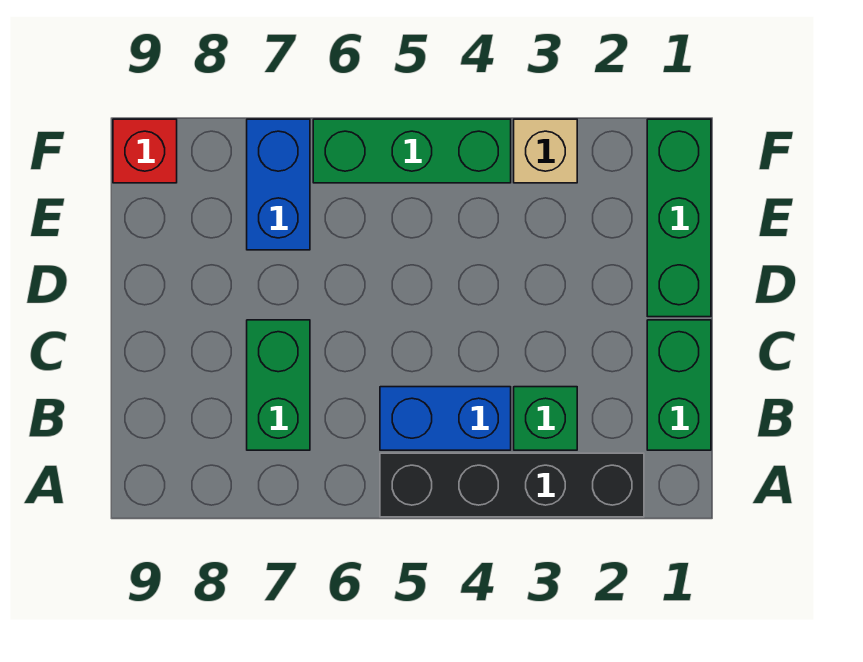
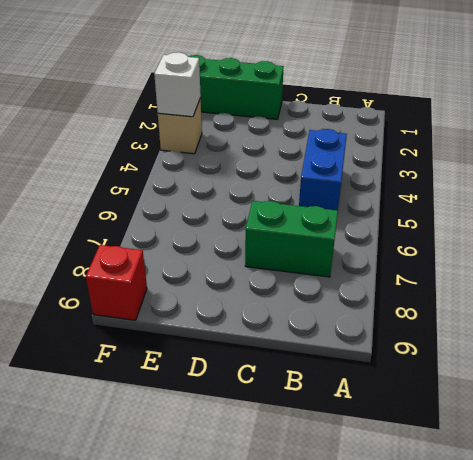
white brick F3 level 2 -> none
none -> black brick A2:A5 level 1
none -> green brick B1:C1 level 1

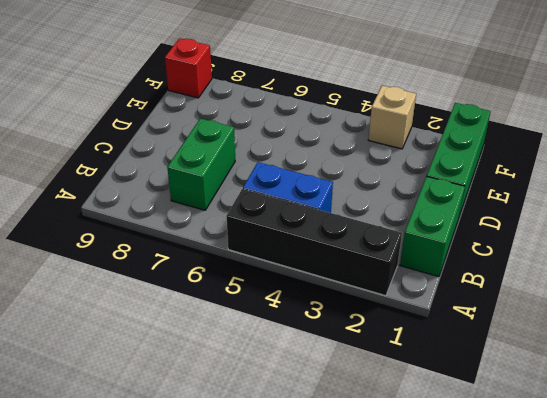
none -> green brick B3 level 1
none -> blue brick E7:F7 level 1

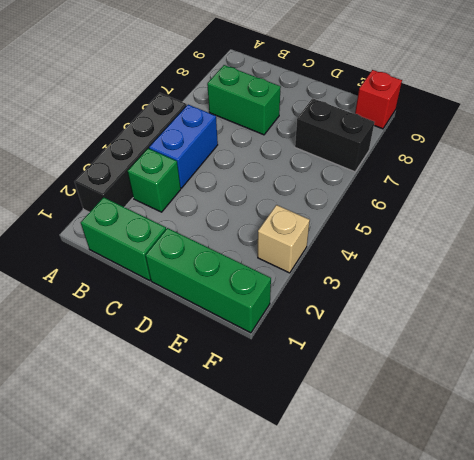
black brick E7:F7 level 1 -> blue brick E7:F7 level 1
none -> green brick F4:F6 level 1

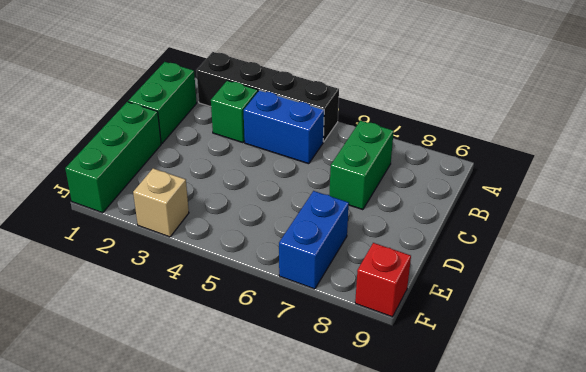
none -> green brick F4:F6 level 1

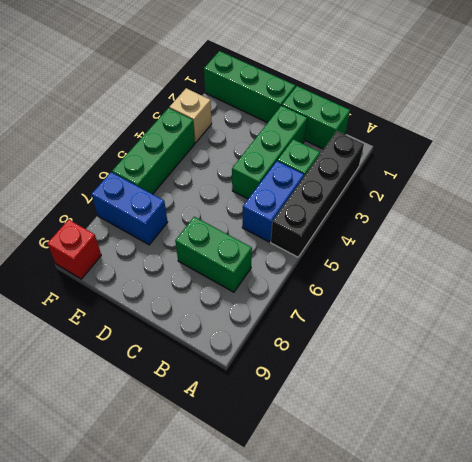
green brick C2:C4 level 1 -> none

